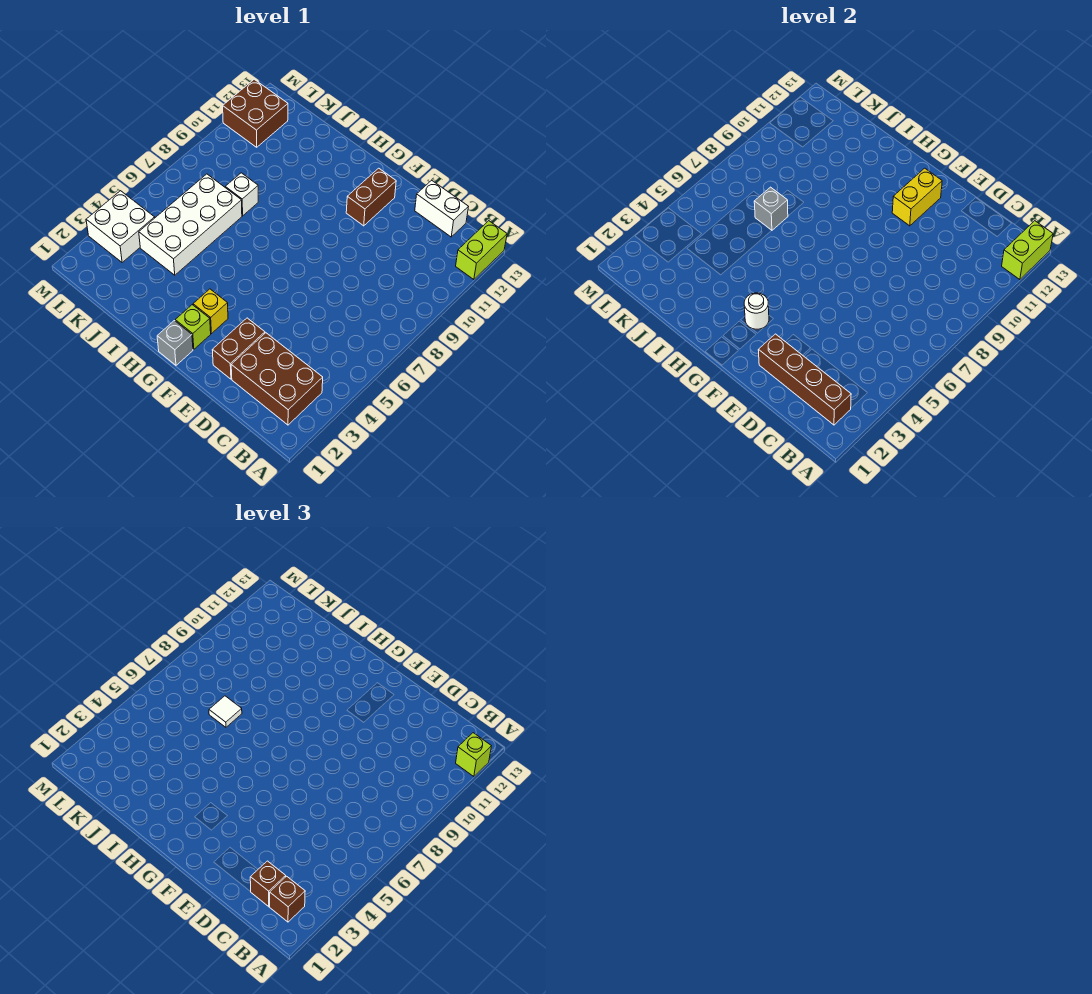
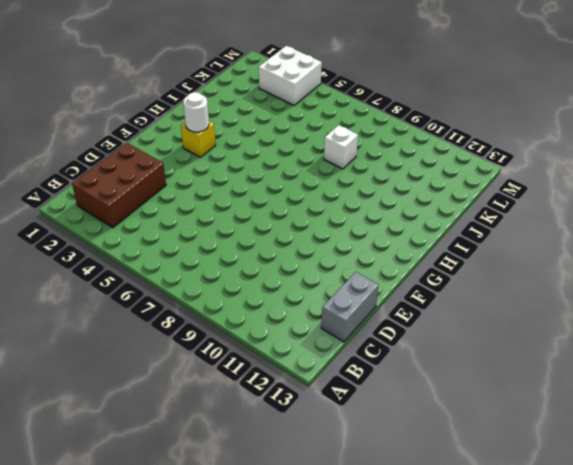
grey brick C13:D13 level 1 -> white brick C13:D13 level 1
none -> lime brick A12:A13 level 1
none -> brown brick E2:E3 level 1
none -> brown brick F11:F12 level 1

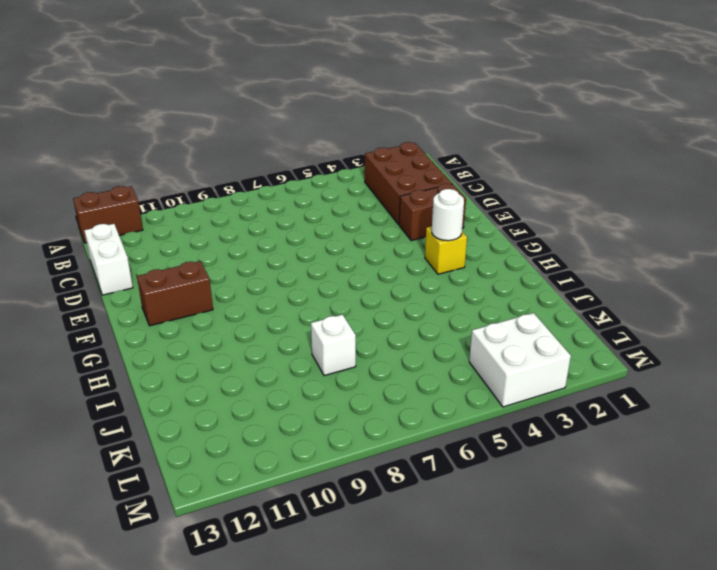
brown brick A12:A13 level 1 -> lime brick A12:A13 level 1
none -> grey brick G1 level 1
none -> lime brick G2 level 1
none -> white brick J4:K7 level 1

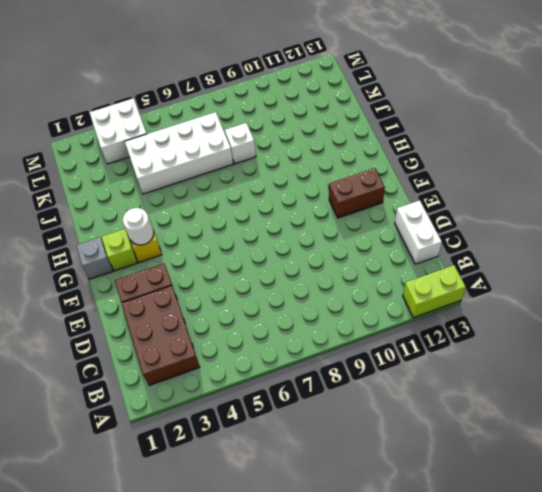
none -> brown brick L11:M12 level 1
none -> lime brick A12:A13 level 2
none -> brown brick B2:E2 level 2

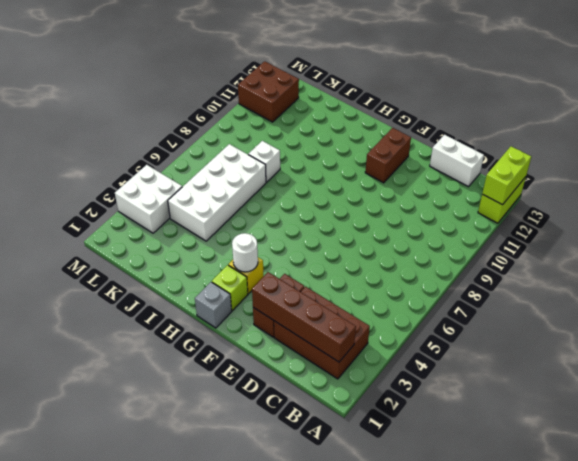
none -> yellow brick F11:F12 level 2
none -> grey brick J7 level 2
none -> lime brick A12 level 3

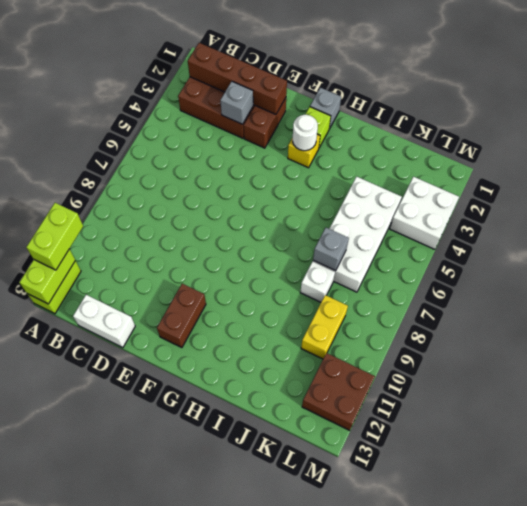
lime brick A11:A12 level 3 -> lime brick A12 level 3
grey brick D3 level 2 -> none
yellow brick K9:K10 level 1 -> yellow brick F11:F12 level 2
none -> brown brick B2 level 3
none -> brown brick C2 level 3
none -> white tile J7 level 3

